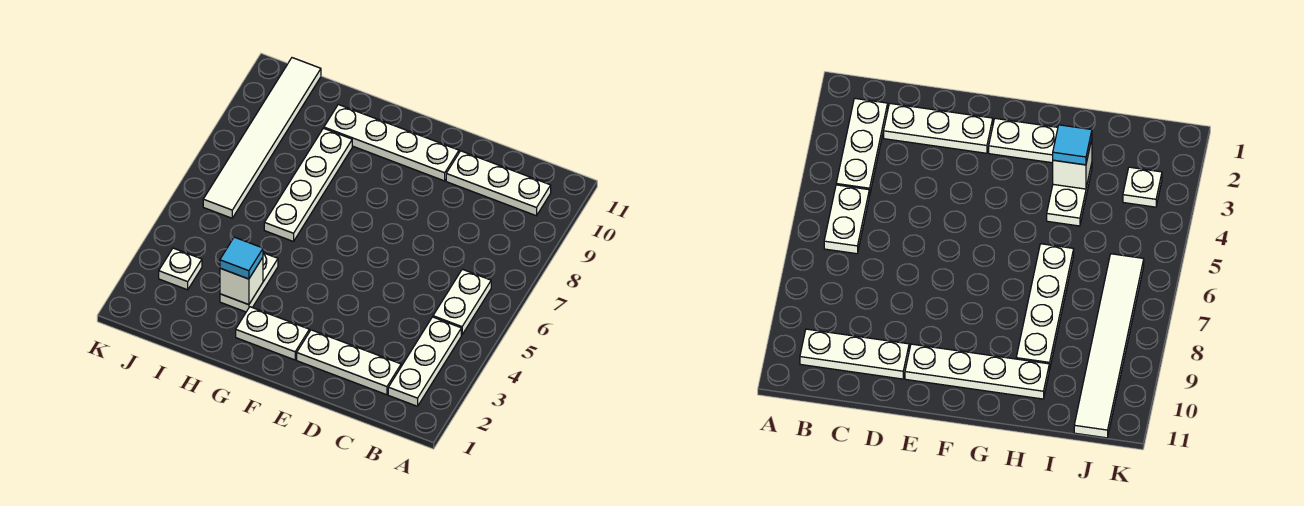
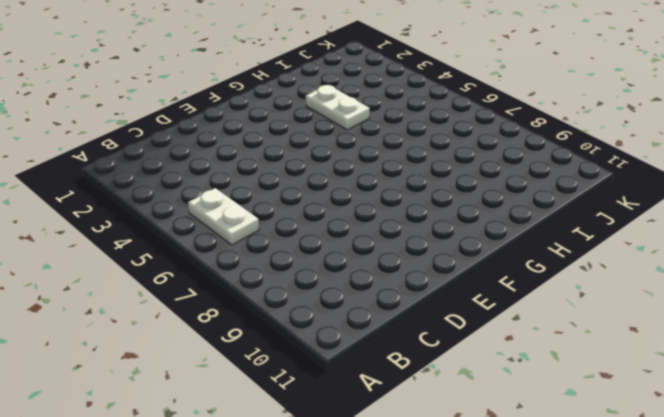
none -> white plate B2:B4 level 1
none -> white plate B10:D10 level 1
none -> white plate C2:E2 level 1

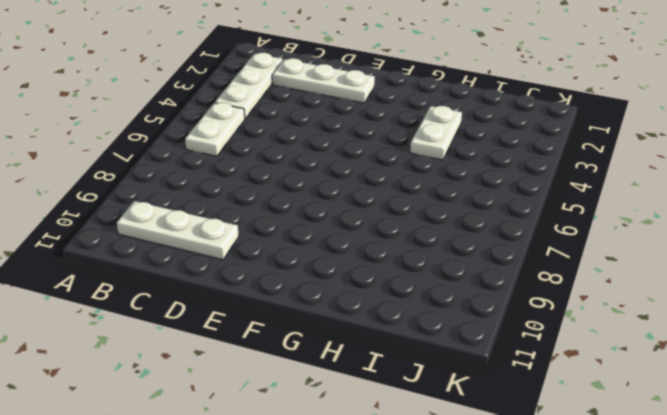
none -> white plate E10:H10 level 1
none -> white plate F2:G2 level 1
none -> white plate H6:H9 level 1

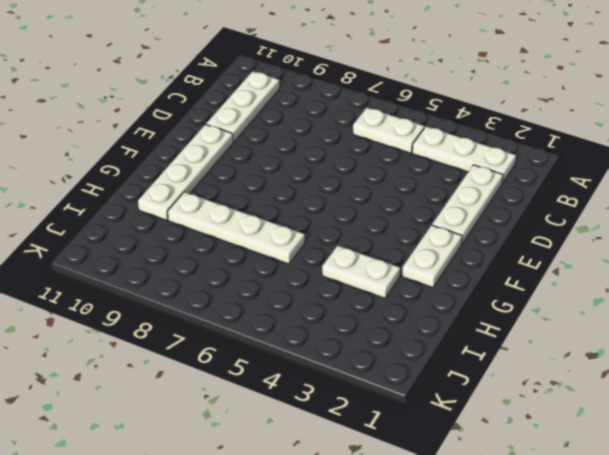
none -> white plate J3 level 1
none -> white tile J6:J11 level 1
none -> white brick H3 level 2

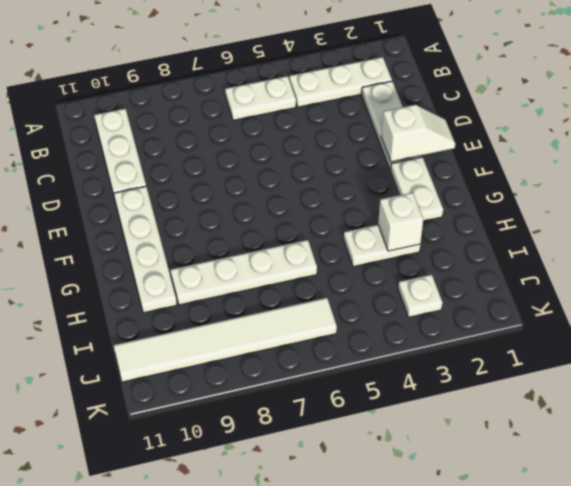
white slope E1:E2 level 2 top 2 -> none
none -> cyan tile H3 level 3

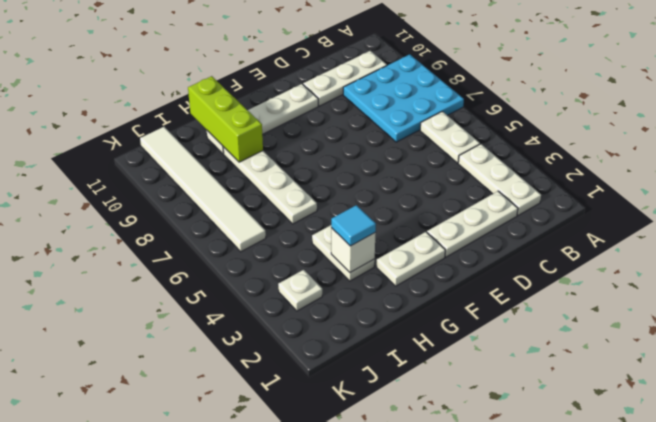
cyan plate A7:C9 level 1 -> none
lime brick H9:H11 level 2 -> none

